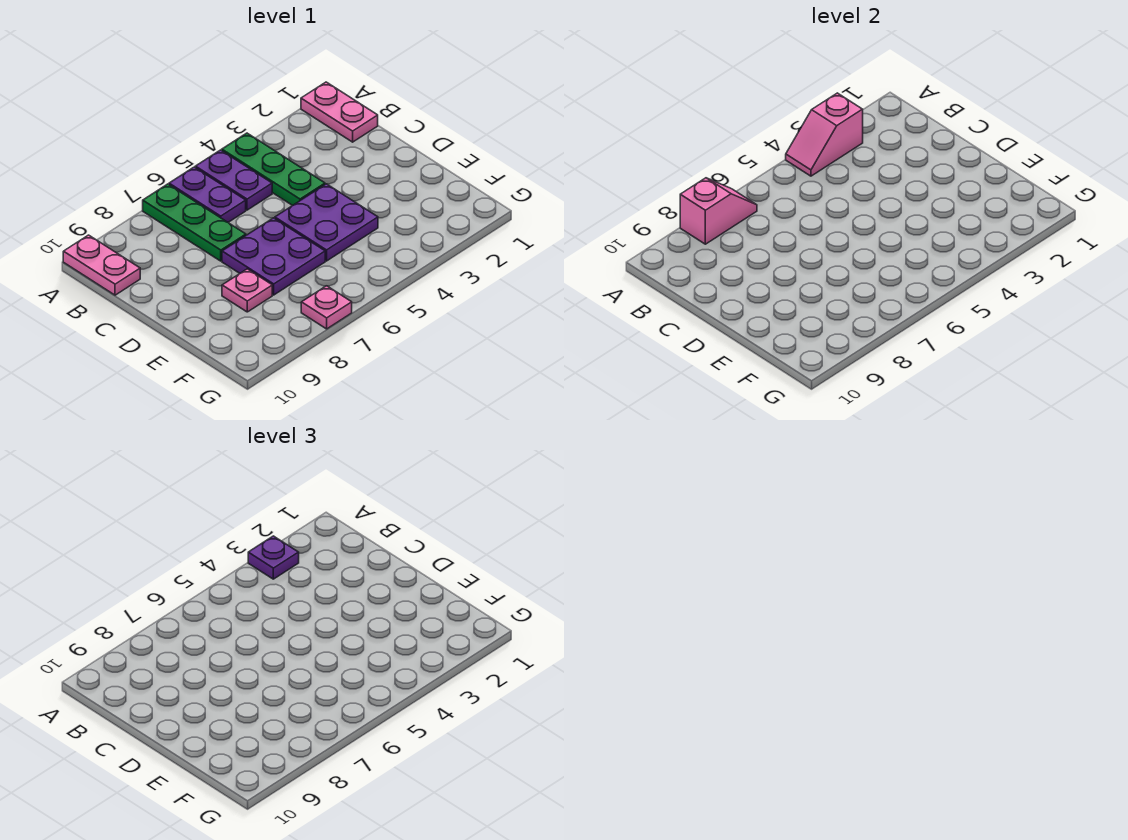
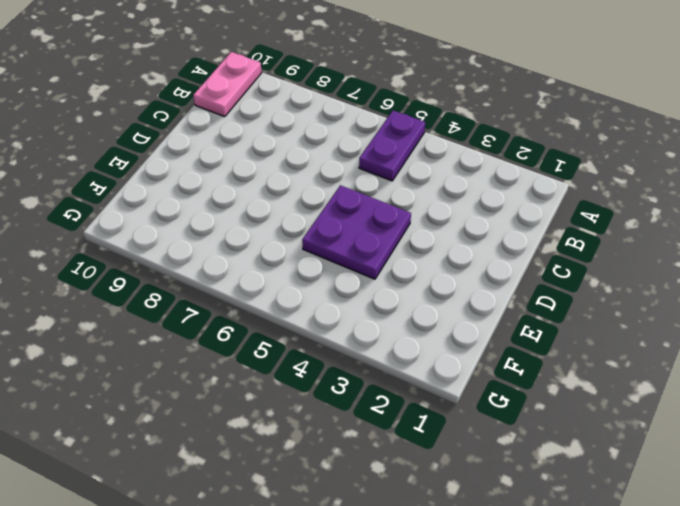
none -> pink plate A1:B1 level 1
none -> green plate A4:C4 level 1
none -> purple plate A6:B6 level 1

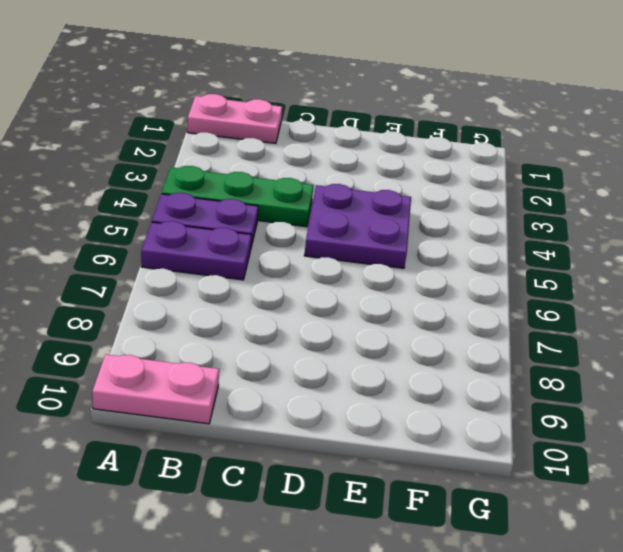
none -> green plate A7:C7 level 1
none -> purple plate D6:E7 level 1
none -> pink plate E8 level 1

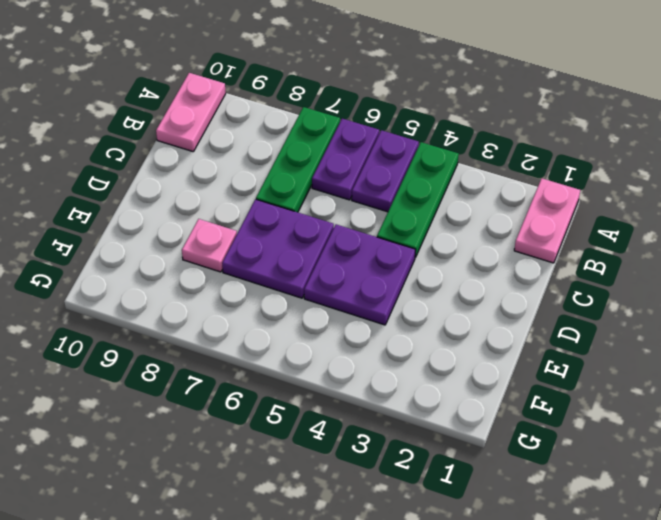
none -> pink plate G7 level 1
none -> pink slope A3:A4 level 2 top 3
none -> pink slope A7:A8 level 2 top 8

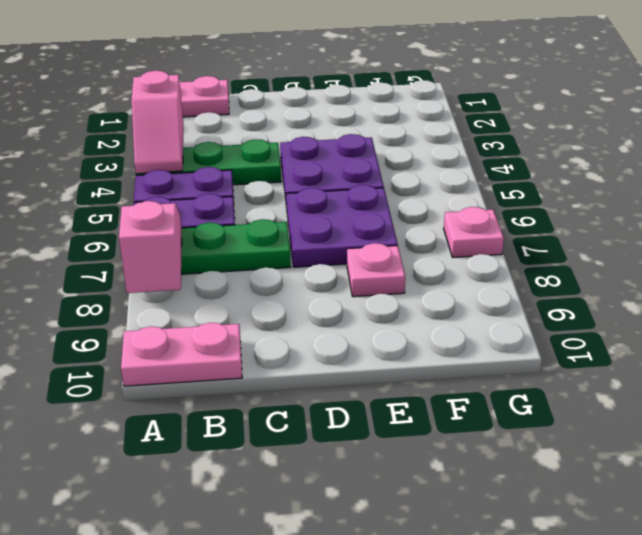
none -> purple plate A3 level 3

